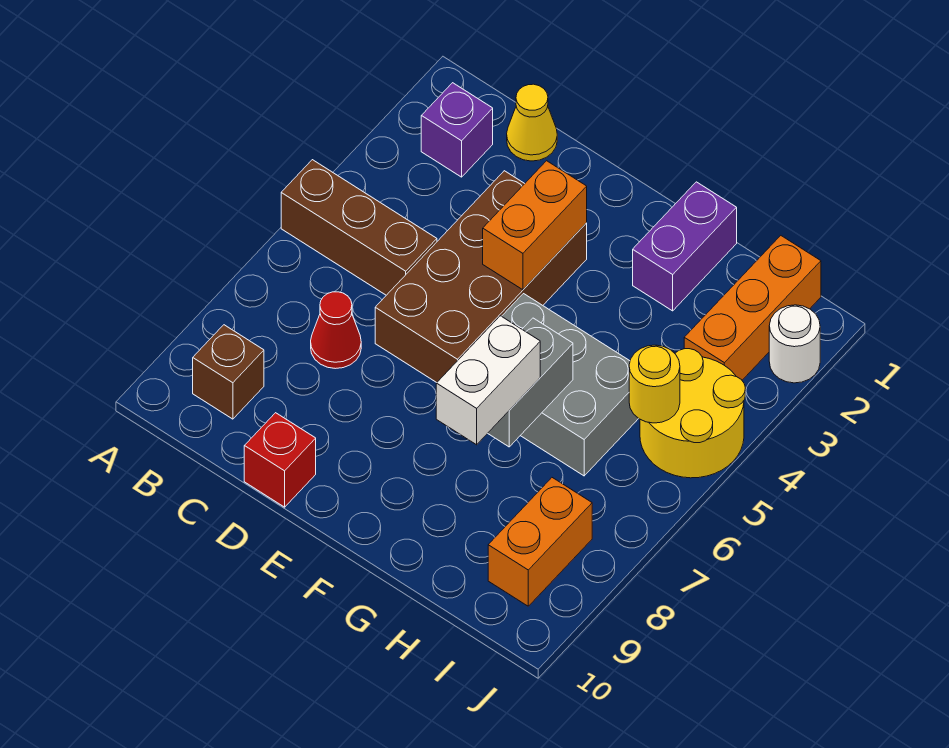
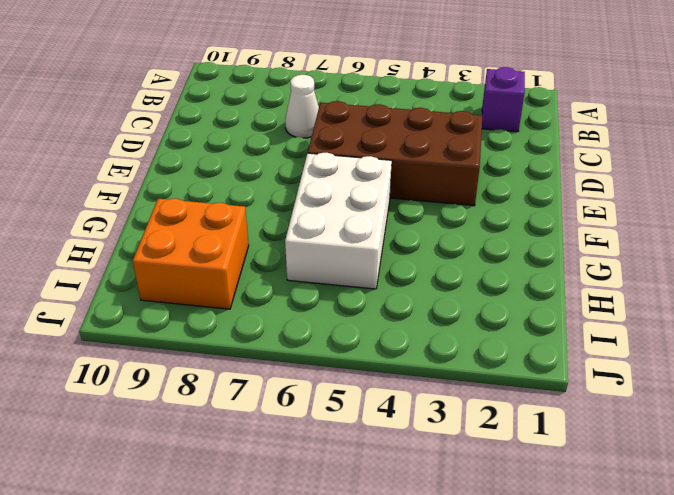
white cone C7 level 1 -> red cone C7 level 1
white brick F5:H6 level 1 -> grey brick F5:H6 level 1
orange brick H8:I9 level 1 -> orange brick I8:I9 level 1
none -> brown brick A5:C5 level 1
none -> brown brick B9 level 1
none -> yellow cone C1 level 1

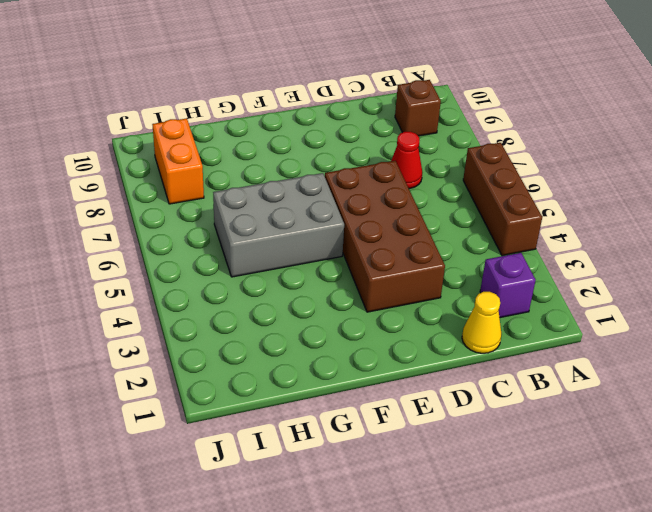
brown brick A4:A6 level 1 -> brown brick A5:C5 level 1
none -> red brick D10 level 1
none -> purple brick G1:G2 level 1
none -> orange brick I1:I3 level 1

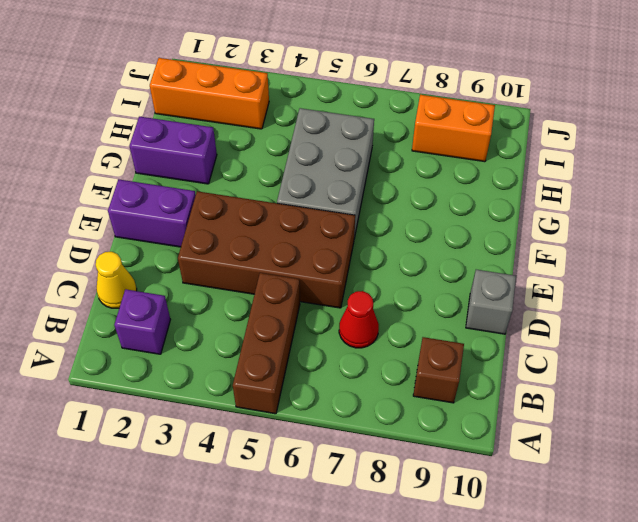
grey brick D10 level 1 -> red brick D10 level 1
purple brick E1:E2 level 1 -> none
none -> yellow round brick I4:J5 level 1
none -> white round brick J2 level 1
none -> orange brick E3:E4 level 2

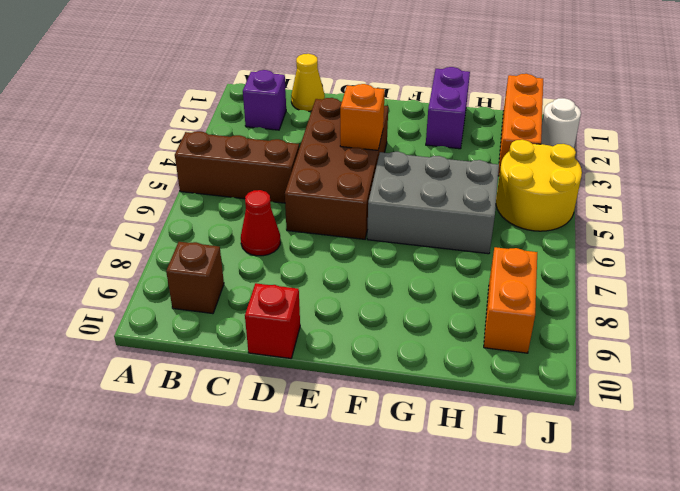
orange brick E4 level 2 -> orange brick E3:E4 level 2
none -> grey brick G6:G7 level 2
none -> yellow round brick I5 level 2
none -> white brick G7:G8 level 3

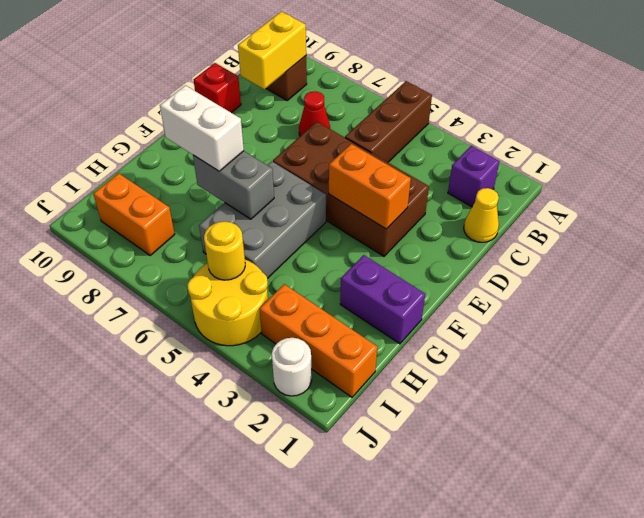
yellow brick B9:C9 level 2 -> none

